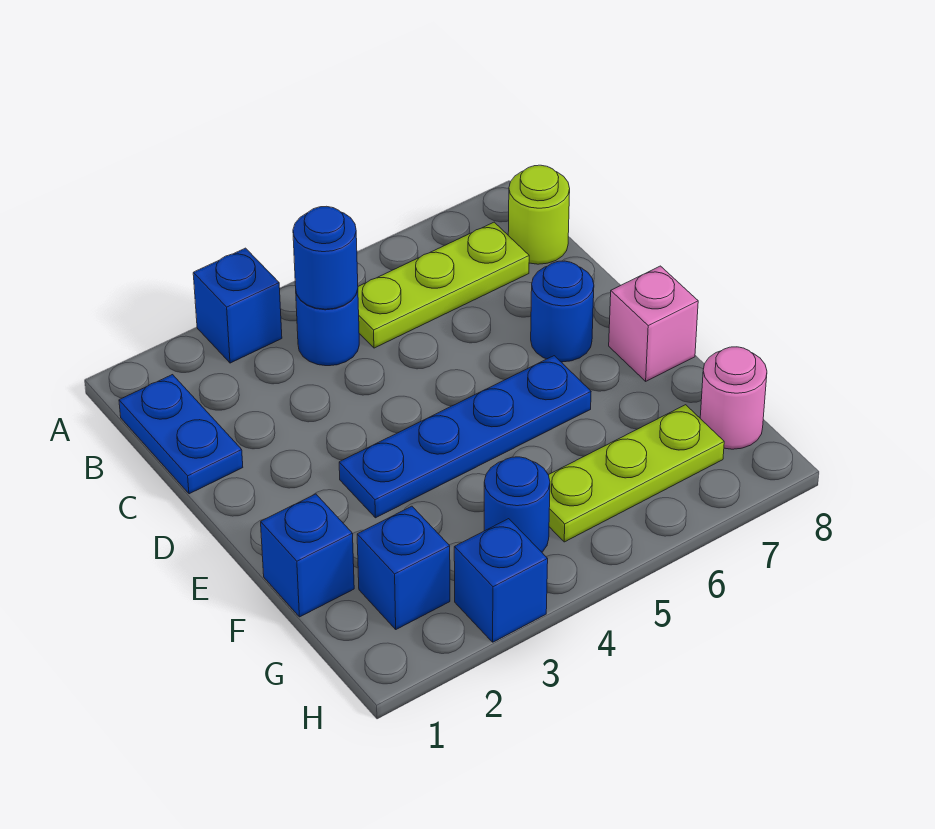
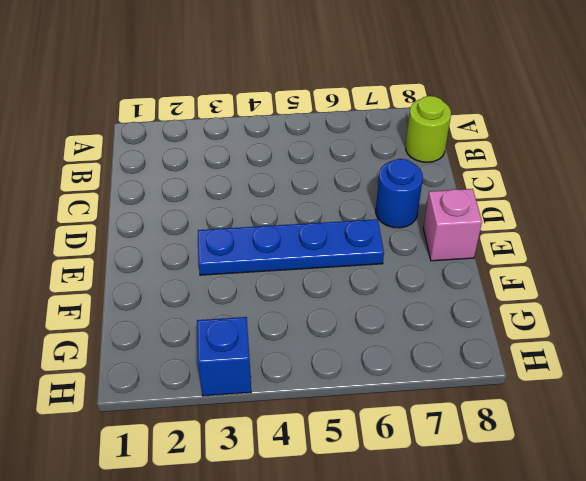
none -> blue brick A3 level 1
none -> blue plate B1:C1 level 1
none -> blue round brick B4 level 1

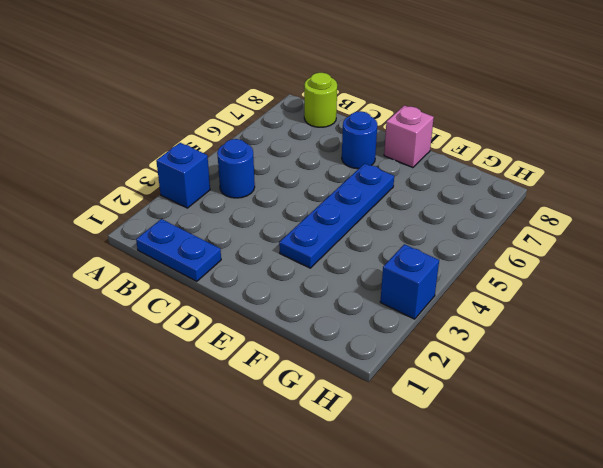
none -> lime plate B5:B7 level 1
none -> blue brick F1 level 1
none -> blue brick G2 level 1

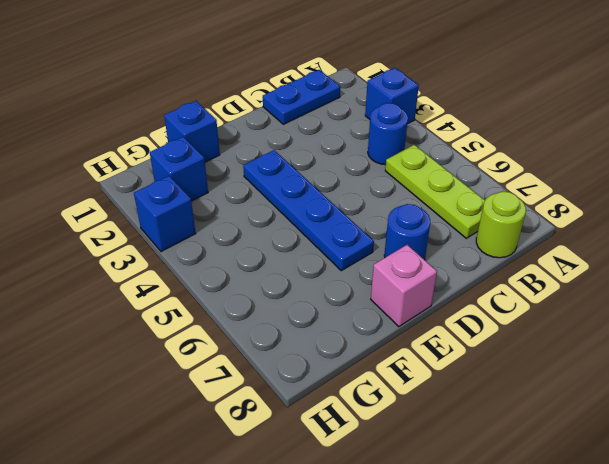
none -> blue round brick G4 level 1
none -> lime plate G5:G7 level 1
none -> pink round brick G8 level 1

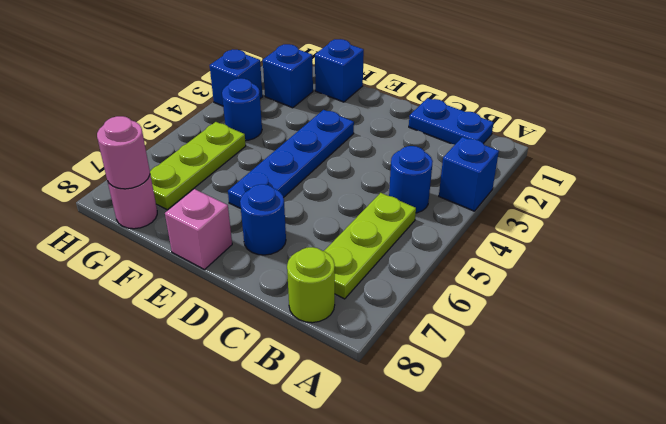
pink round brick G8 level 2 -> none
none -> blue round brick B4 level 2

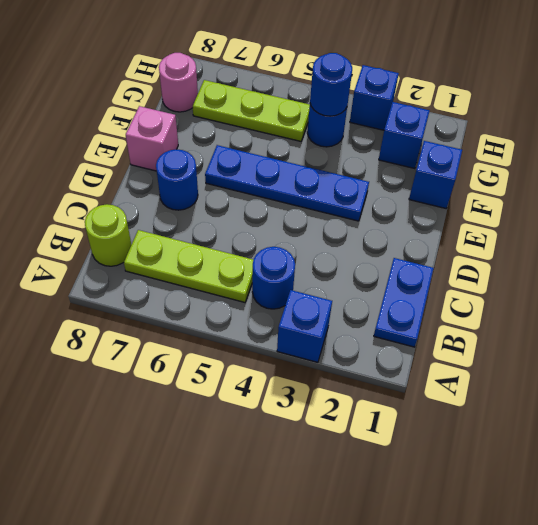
blue round brick G4 level 2 -> blue round brick B4 level 2

